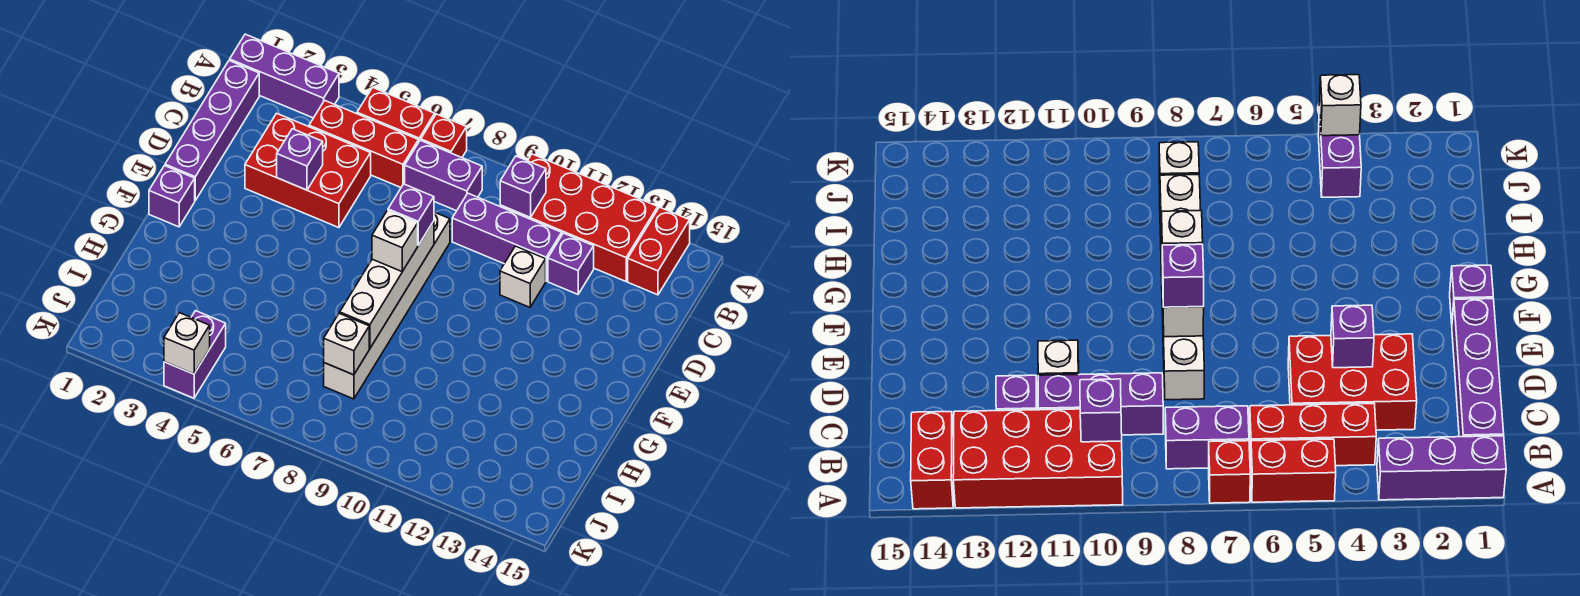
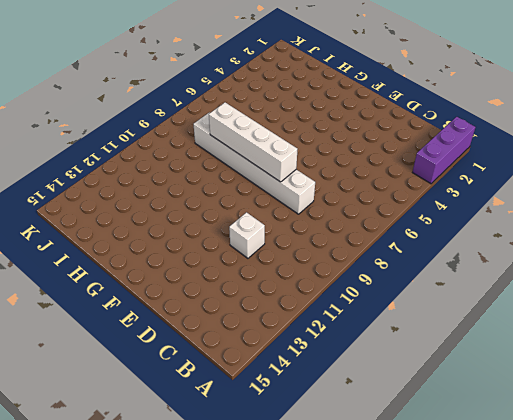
none -> red brick A5:A6 level 1
none -> red brick A7 level 1
none -> red brick A10:B13 level 1

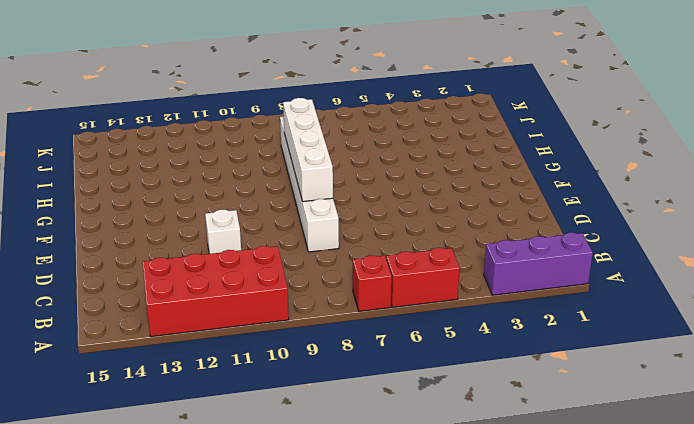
none -> red brick A14:B14 level 1
none -> purple brick B1:E1 level 1
none -> red brick B4:B6 level 1

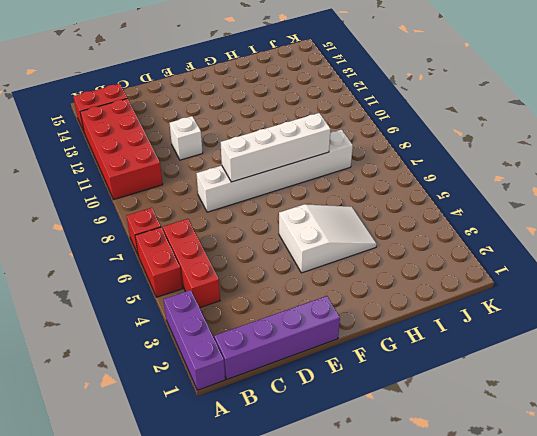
white slope F4:H5 level 1 top F -> none
none -> purple brick B7:B8 level 1
none -> red brick C3:D5 level 1
none -> purple brick C9:C11 level 1

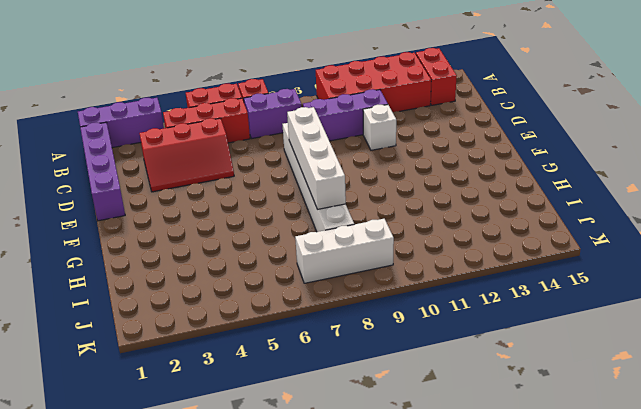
red slope C3:D5 level 1 top C -> red brick C3:D5 level 1
white brick J7:J9 level 1 -> none
none -> purple brick C12 level 1
none -> purple brick F1 level 1
none -> purple brick J4:K4 level 1

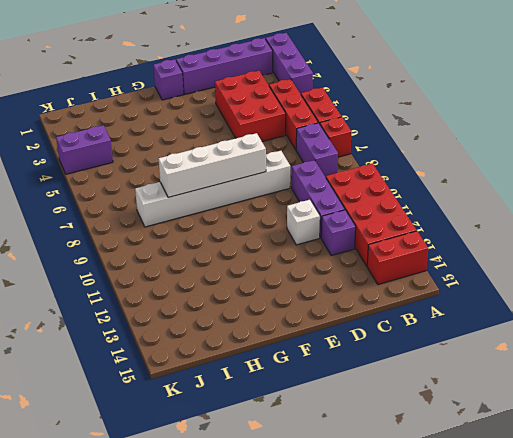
none -> purple brick B10 level 2
none -> purple brick D4 level 2
none -> white brick I8 level 2

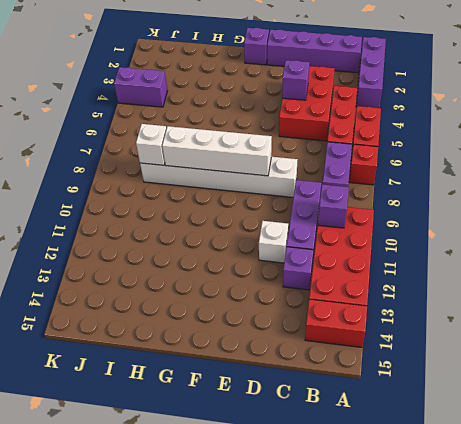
none -> white brick K4 level 2
none -> purple brick E8 level 3
none -> white brick F8 level 3

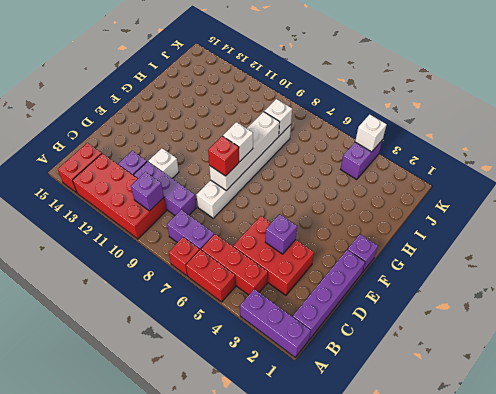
red brick E8 level 3 -> purple brick E8 level 3

